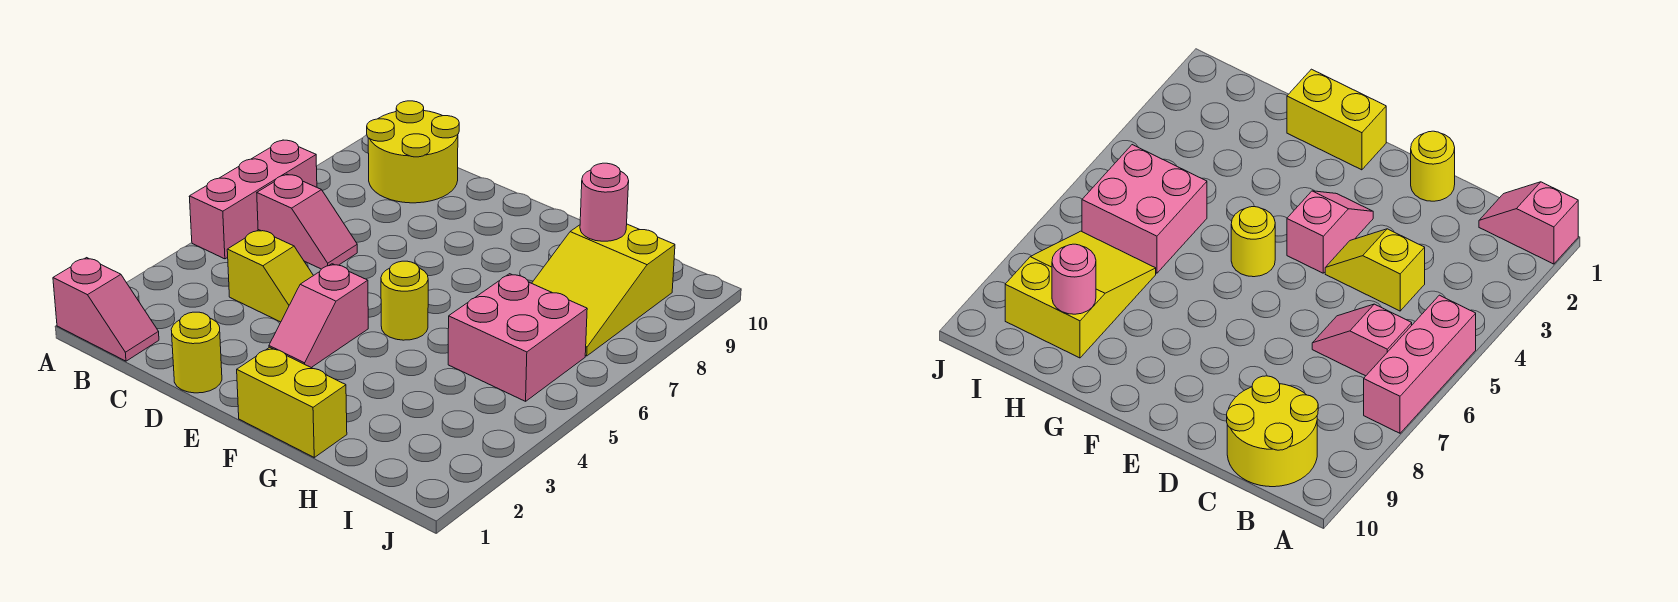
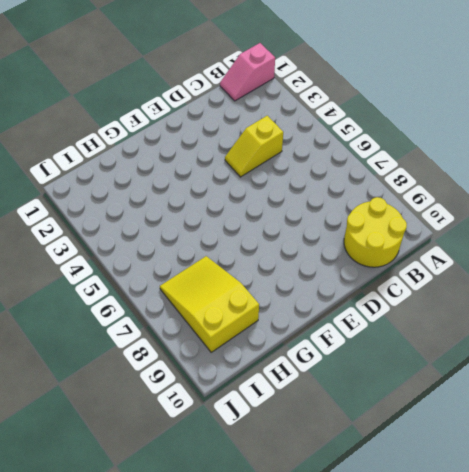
none -> pink brick A5:A7 level 1
none -> pink slope B6:C6 level 1 top B
none -> yellow round brick D1 level 1

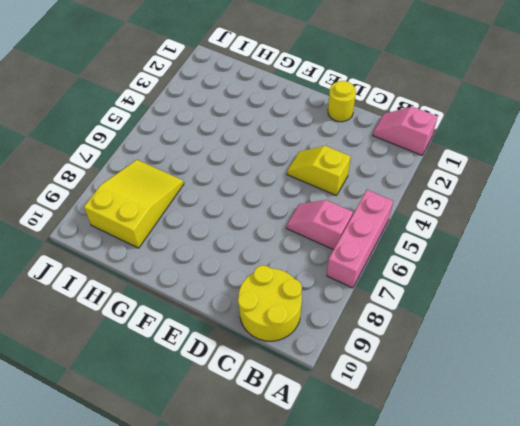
none -> pink slope E3:E4 level 1 top 4
none -> yellow brick F1:G1 level 1
none -> yellow round brick F5 level 1

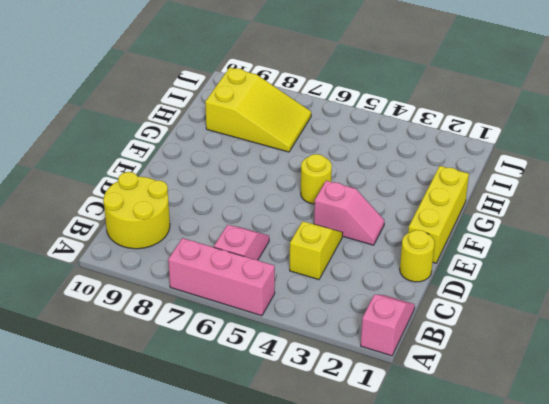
yellow brick E1:G1 level 1 -> yellow brick F1:G1 level 1
none -> pink brick H5:I6 level 1
none -> pink round brick H9 level 2

